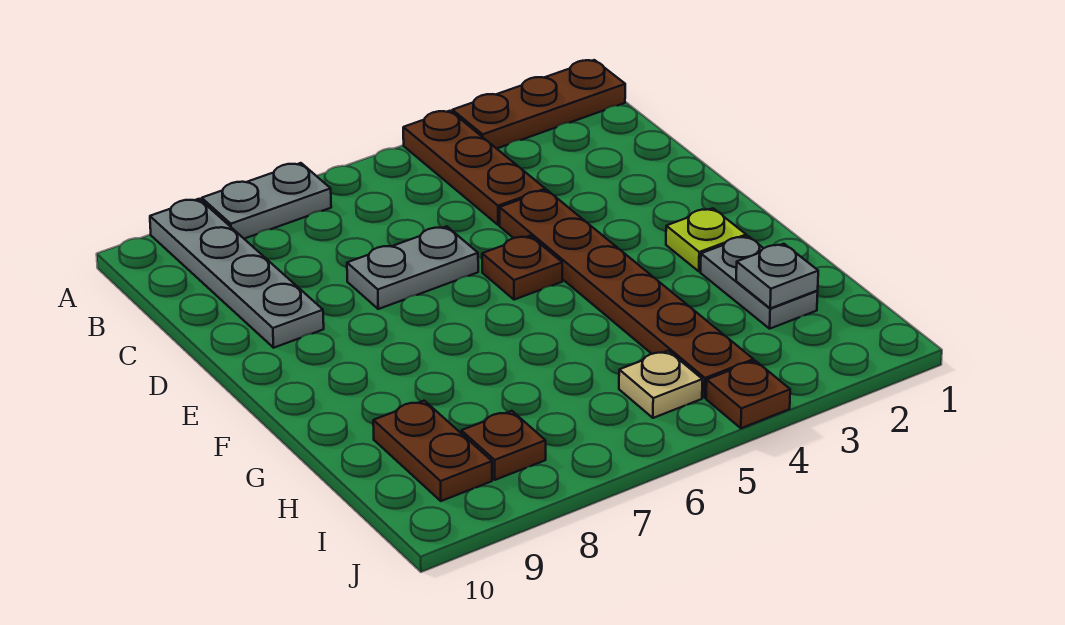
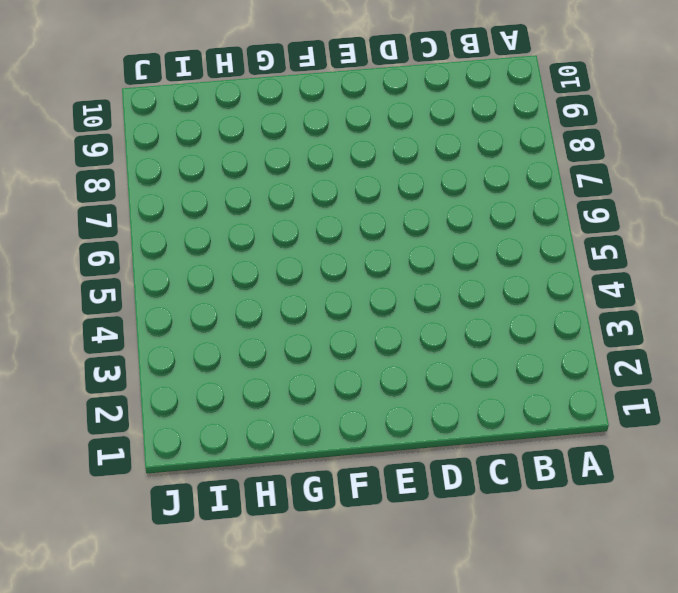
none -> brown plate A1:A3 level 1
none -> brown plate A4:C4 level 1
none -> grey plate A7:A8 level 1

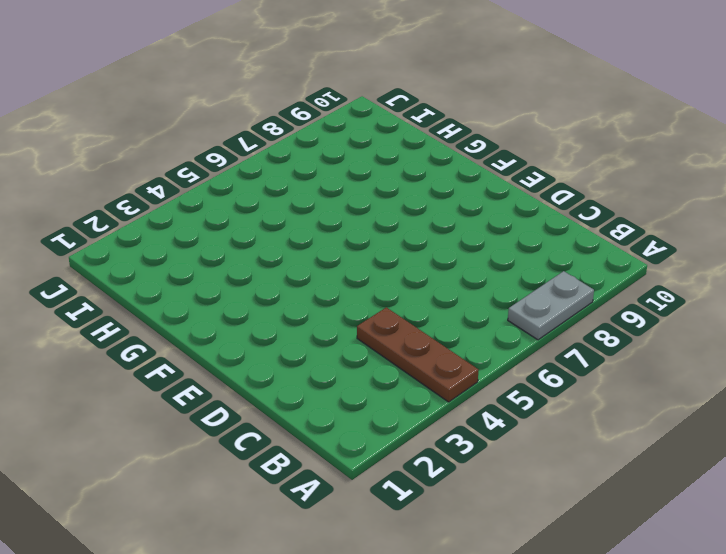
none -> brown plate A1:A3 level 1
none -> grey plate A9:D9 level 1
none -> brown plate D4:I4 level 1

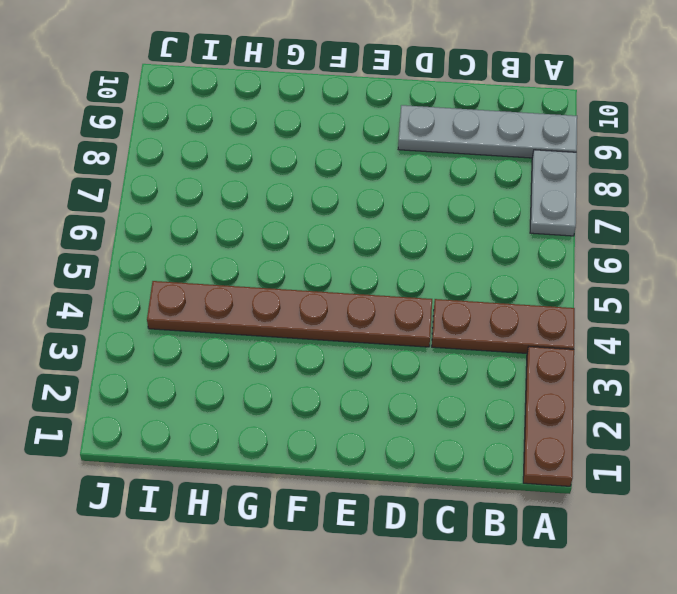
none -> grey plate D6:D7 level 1
none -> brown plate E5 level 1
none -> lime plate F2 level 1

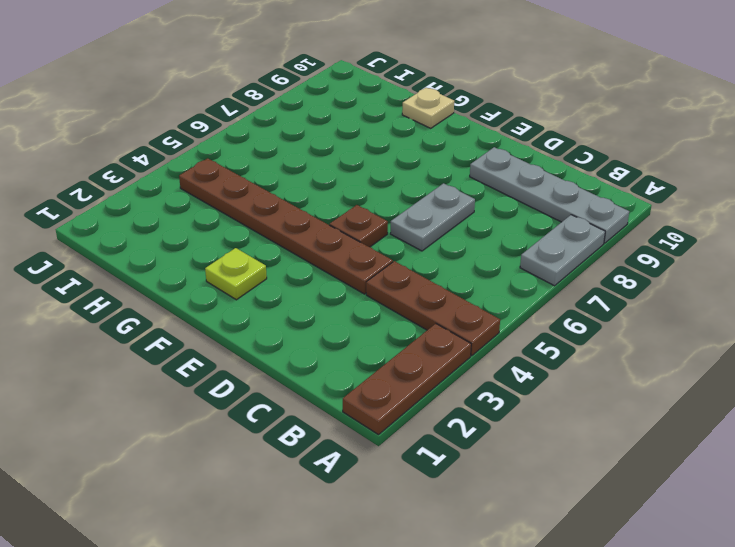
tan plate G10 level 1 -> tan plate I5 level 1
none -> grey plate G2:H2 level 1
none -> brown plate H9:I9 level 1
none -> brown plate I8 level 1

